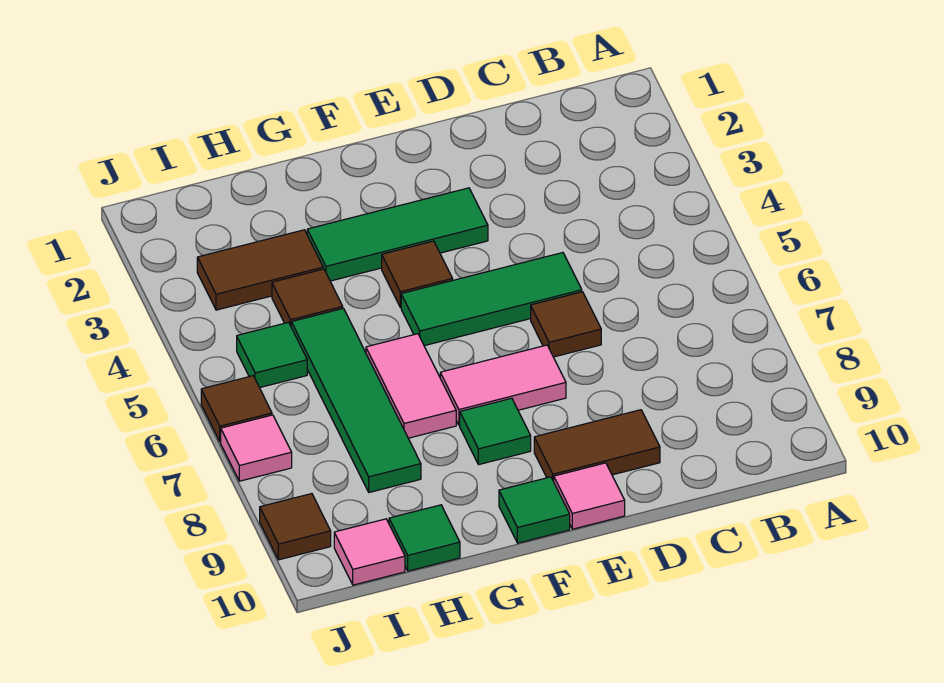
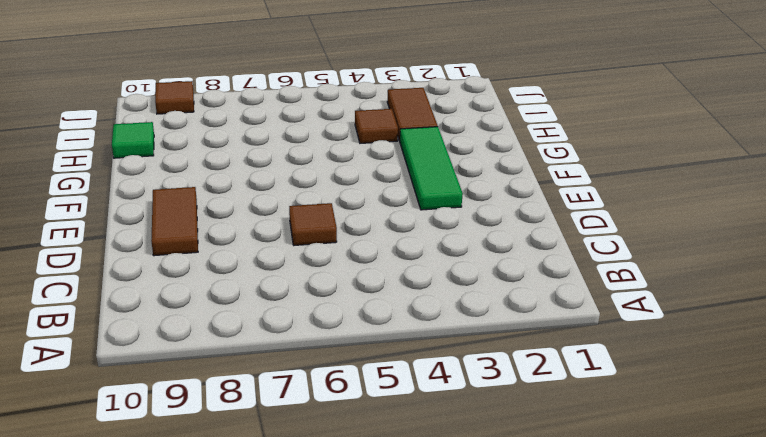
none -> green tile D5:F5 level 1
none -> pink tile E7:F7 level 1
none -> pink tile E10 level 1

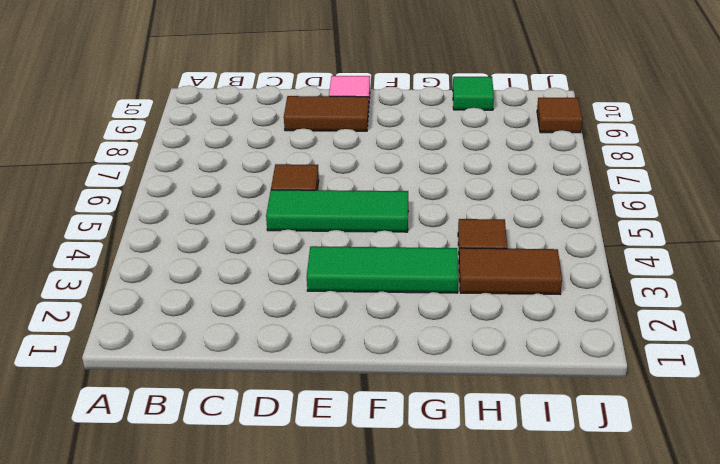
none -> pink tile E7:F7 level 1
none -> brown tile F4 level 1
none -> green tile F8 level 1

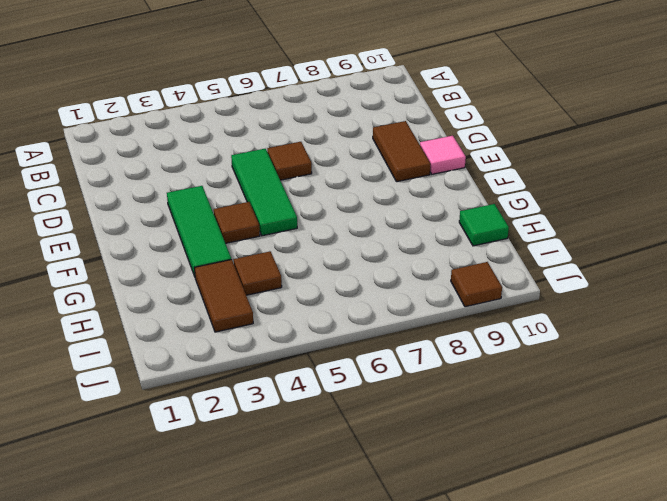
none -> pink tile E7:F7 level 1
none -> green tile F8 level 1
none -> green tile F10 level 1

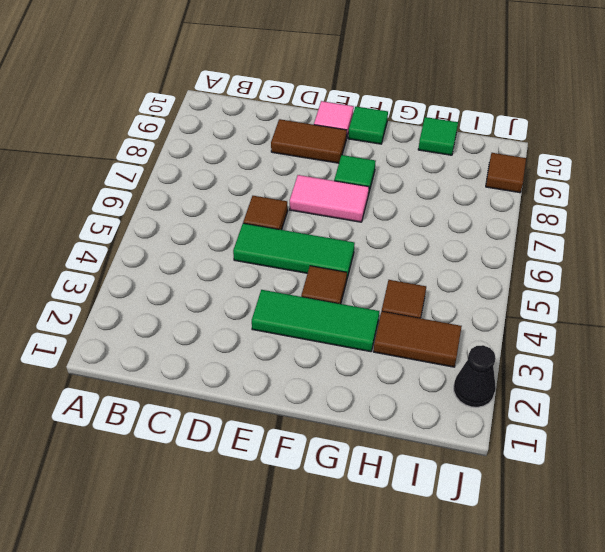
black cone J2 level 1 -> none
none -> pink tile G6:G7 level 1
none -> green tile H5:H8 level 1
none -> green tile I5 level 1

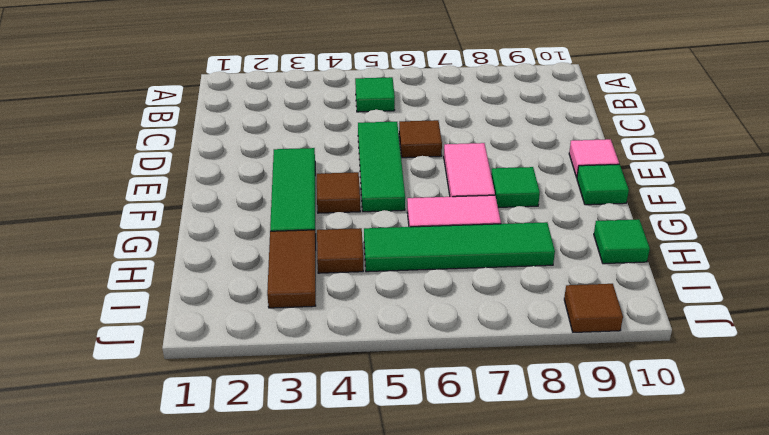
green tile B5 level 1 -> green tile I5 level 1
none -> brown tile D9:E9 level 1
none -> pink tile I10 level 1
none -> brown tile J6 level 1

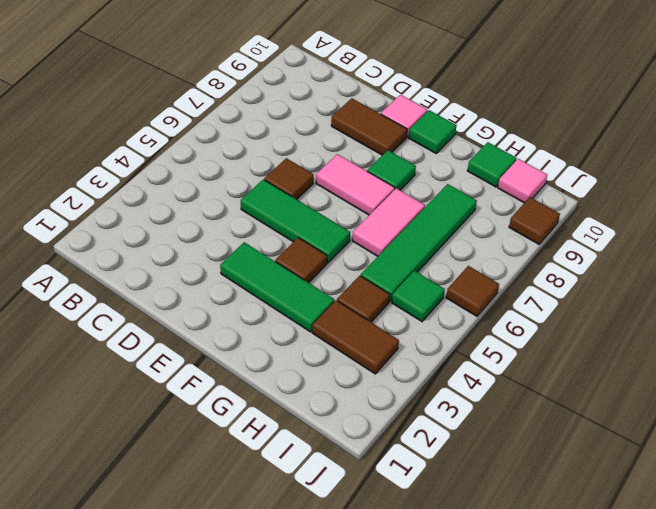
none -> pink tile J7 level 1

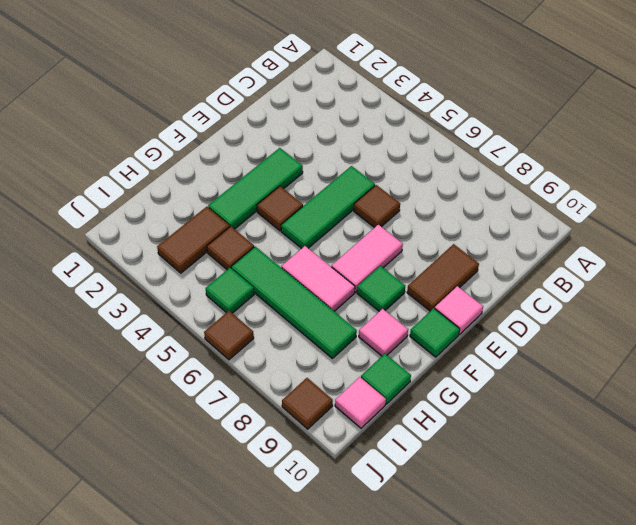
pink tile G9 level 1 -> pink tile J7 level 1

